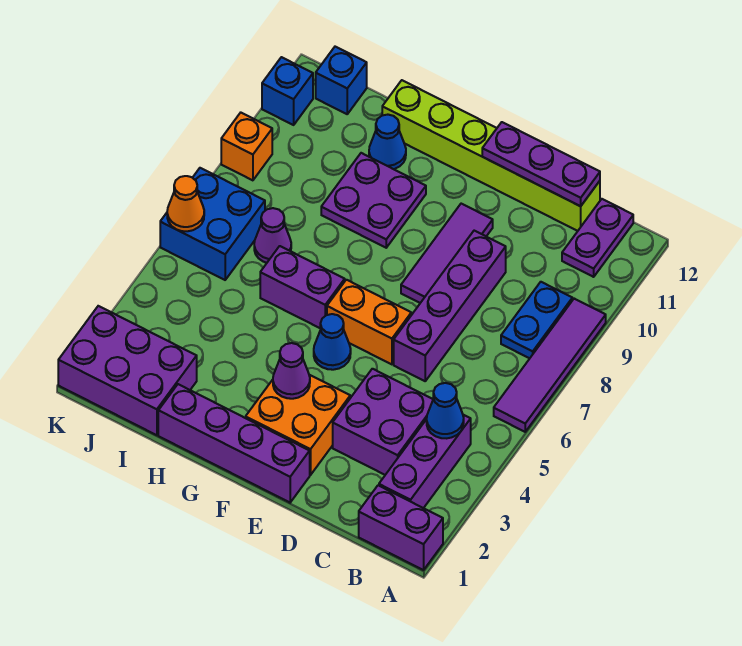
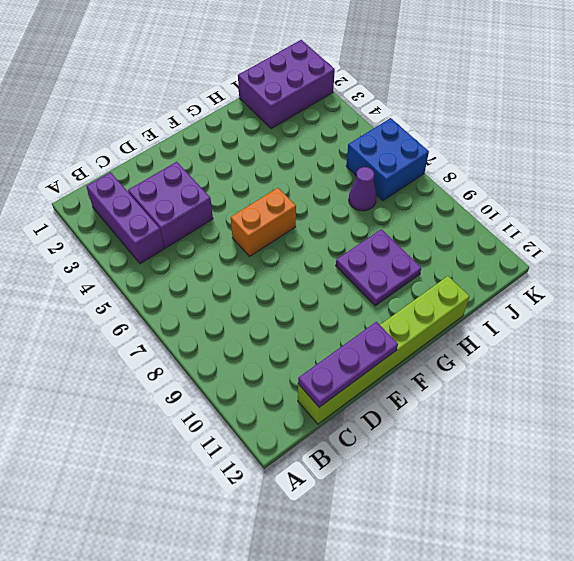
none -> purple brick A1:B1 level 1
none -> purple tile A6:A9 level 1
none -> blue plate B8:B9 level 1

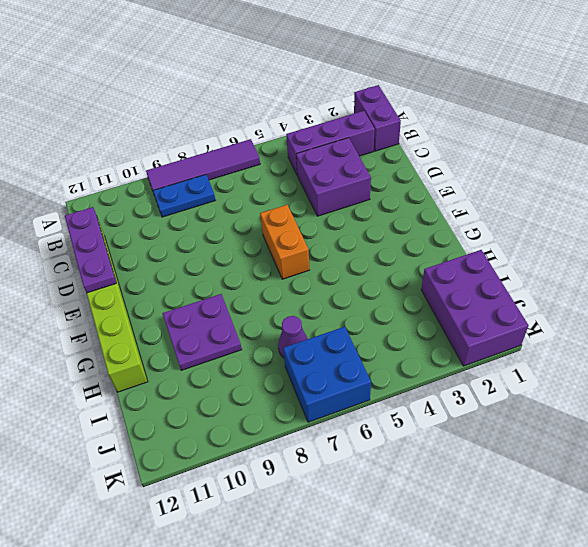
none -> purple plate B11:B12 level 1
none -> purple brick D6:D9 level 1
none -> purple brick E1:H1 level 1

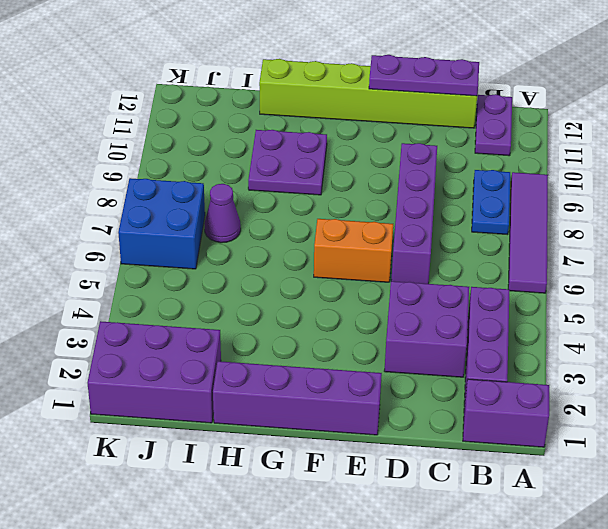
none -> orange brick E2:F3 level 1
none -> purple tile E8:E10 level 1
none -> blue cone F5 level 1

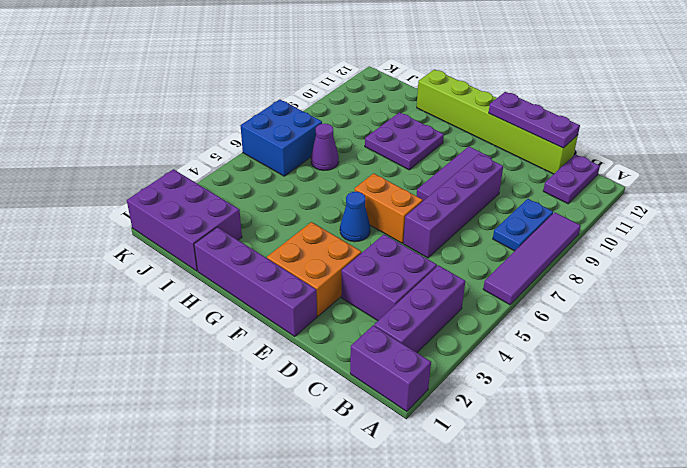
none -> purple brick G6:H6 level 1
none -> blue cone H11 level 1
none -> blue brick J12 level 1

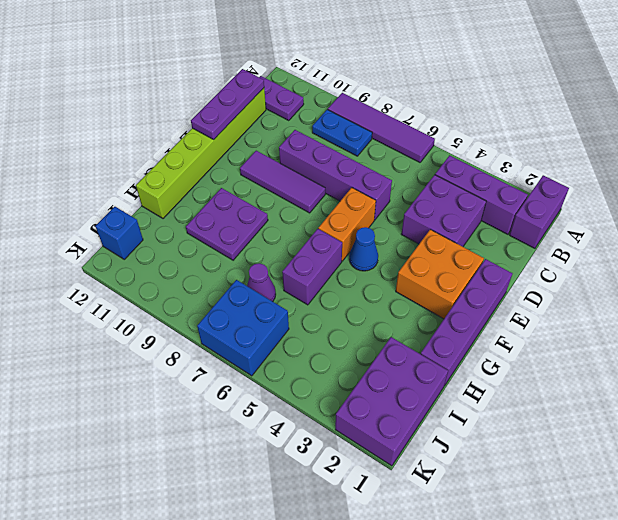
none -> blue cone H11 level 1
none -> orange brick K9 level 1
none -> blue brick K11 level 1

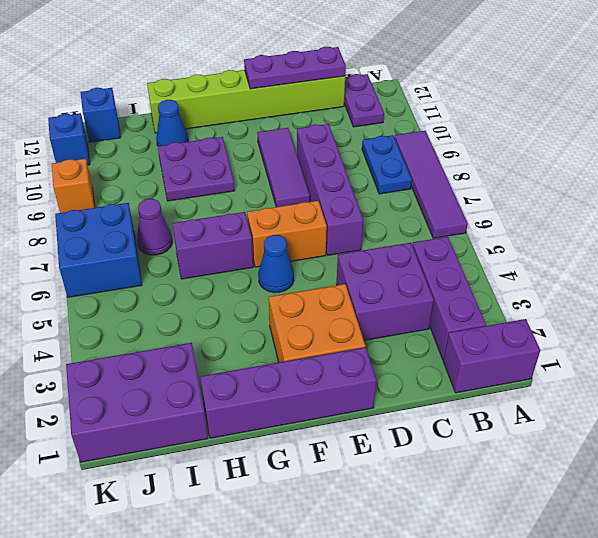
none -> blue cone B4 level 2
none -> purple cone F3 level 2
none -> orange cone K6 level 2

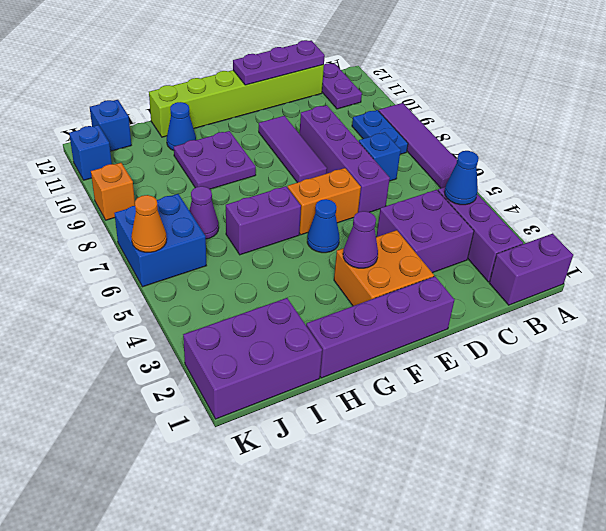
blue brick C7 level 1 -> none

